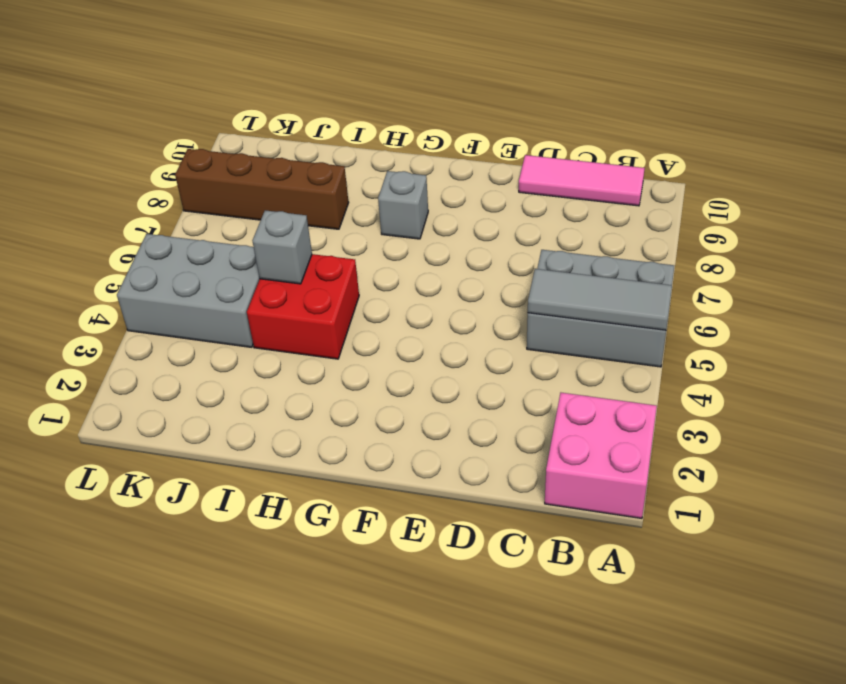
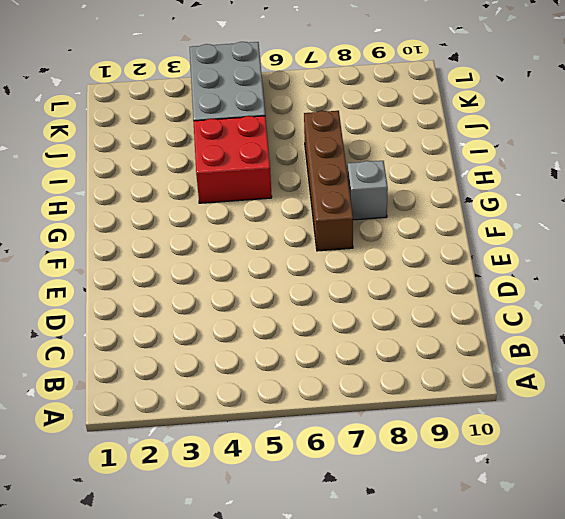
brown brick F7:I7 level 1 -> brown brick I8:L8 level 1
none -> pink brick A1:B2 level 1
none -> grey brick A5:C6 level 1

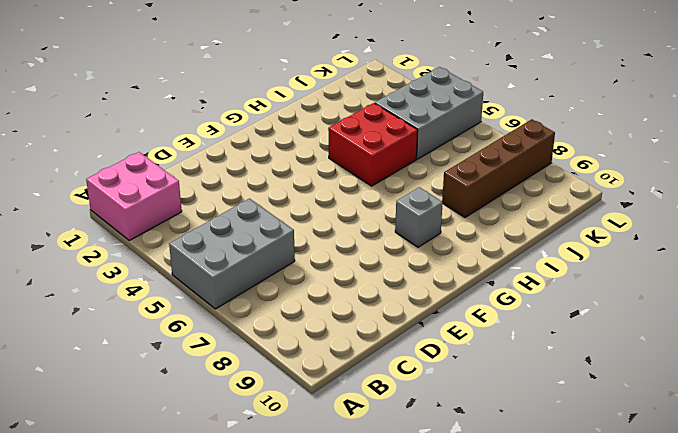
none -> pink tile B10:D10 level 1
none -> grey tile A5:C5 level 2

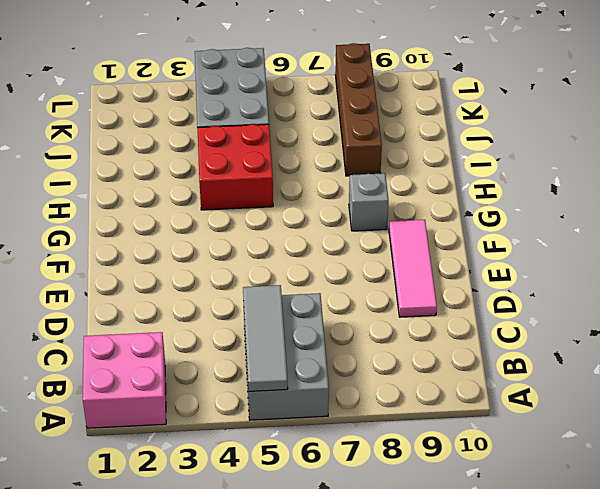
pink tile D9:F9 level 1 -> pink tile B10:D10 level 1
none -> grey brick I5 level 2

